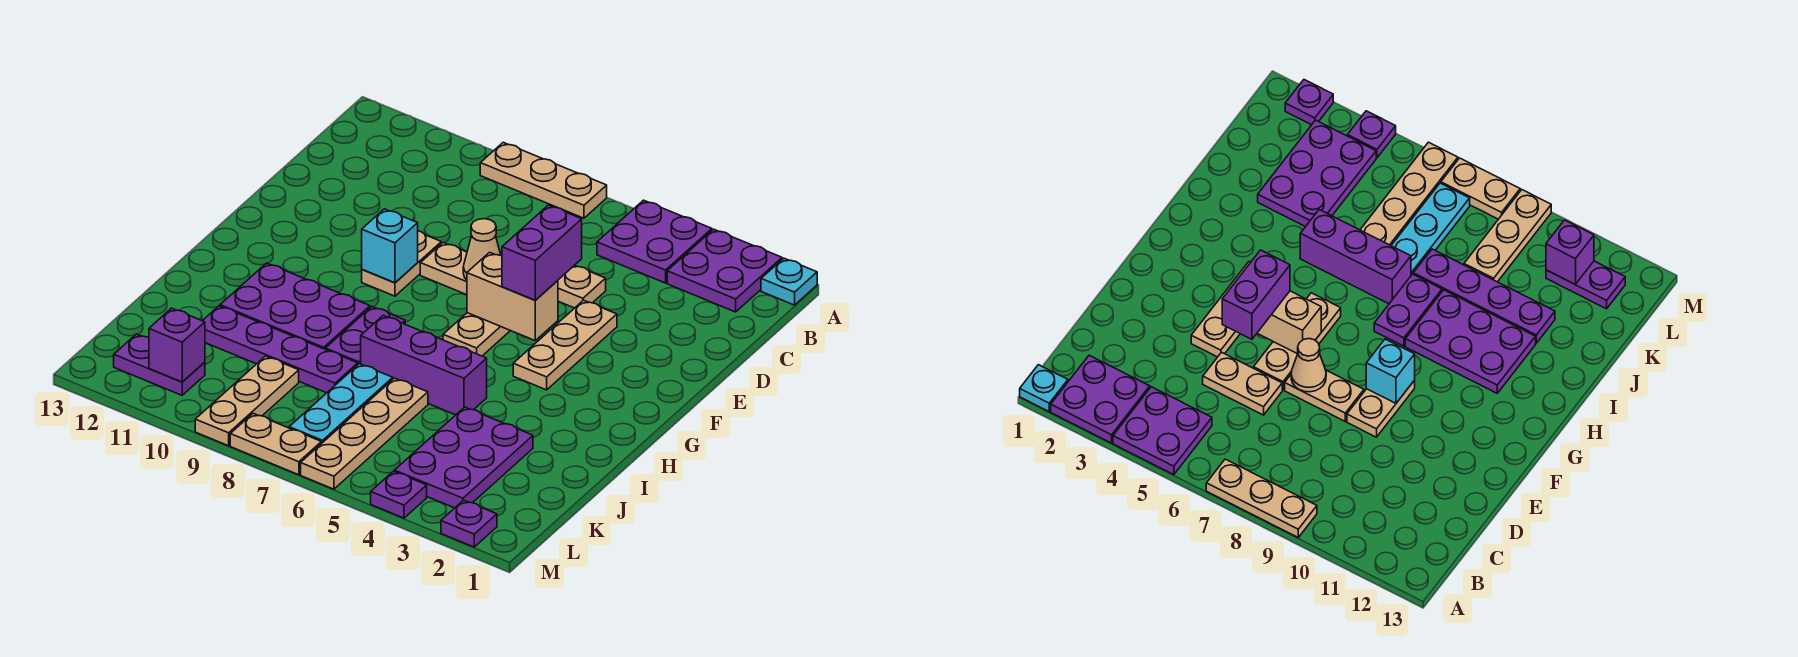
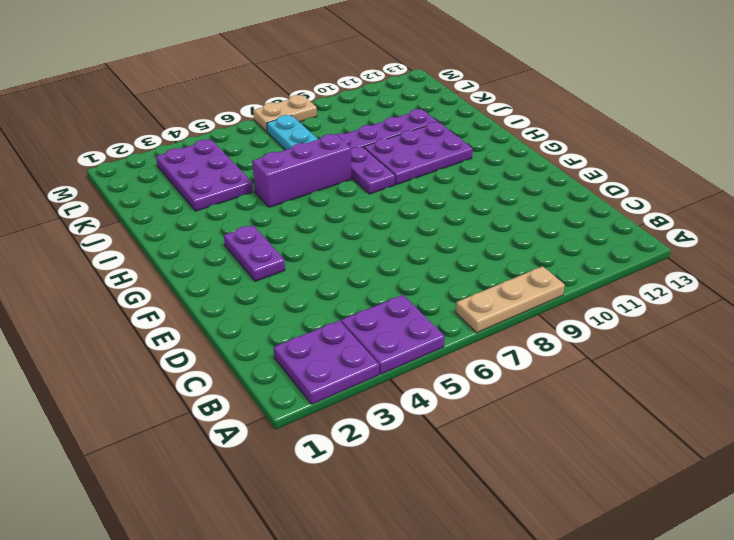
purple plate F3:G3 level 1 -> purple plate L11:L12 level 1
none -> cyan plate A1 level 1
none -> tan plate D5:D6 level 1
none -> tan plate E4:G4 level 1

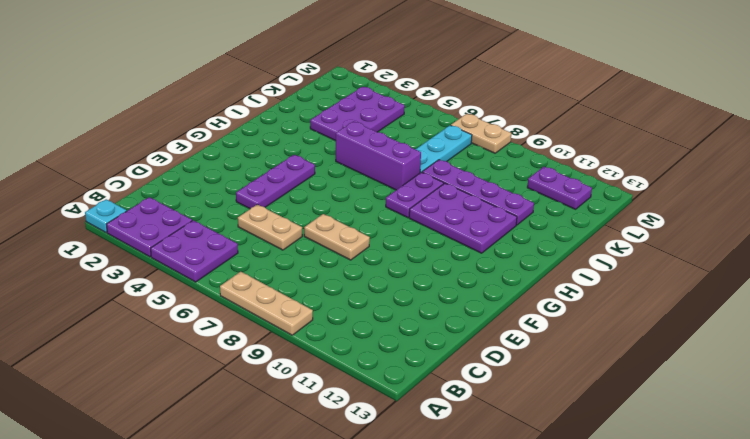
purple plate E4:G4 level 1 -> tan plate E4:G4 level 1
none -> tan plate E6:G6 level 1
none -> tan plate E9:F9 level 1
none -> tan plate J6:M6 level 1

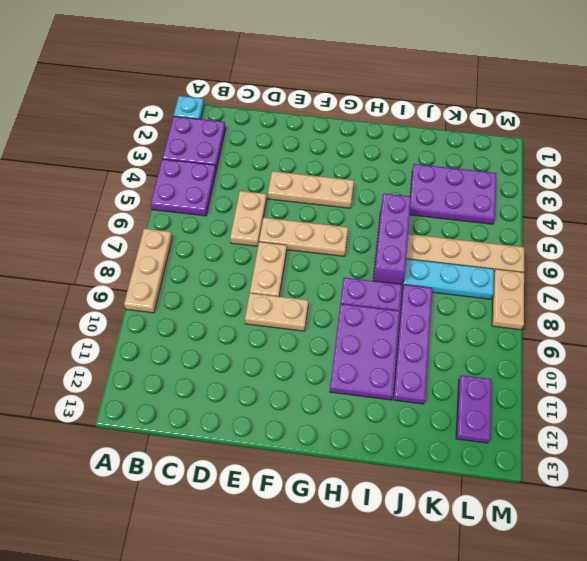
none -> tan plate K9:M9 level 1
none -> purple plate M2 level 1
none -> purple plate M4 level 1

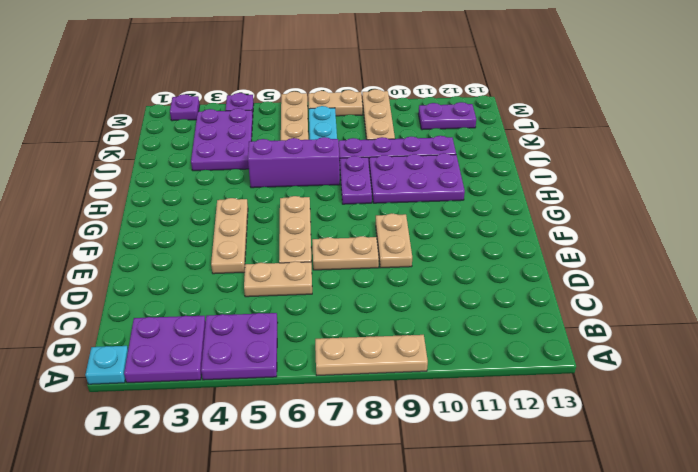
none -> tan cone E7 level 2
none -> tan brick F5:F6 level 2
none -> cyan brick F9 level 2

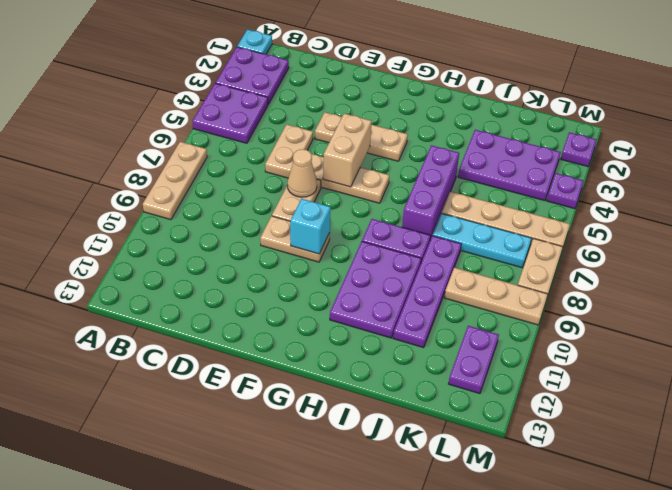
none -> purple brick L11 level 2
none -> purple brick E5:F5 level 3

